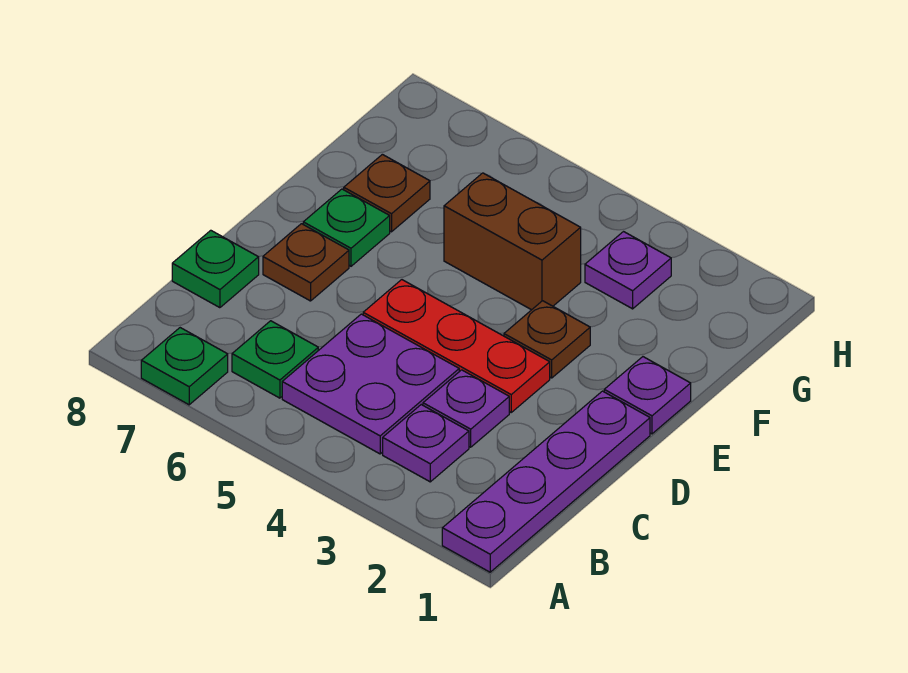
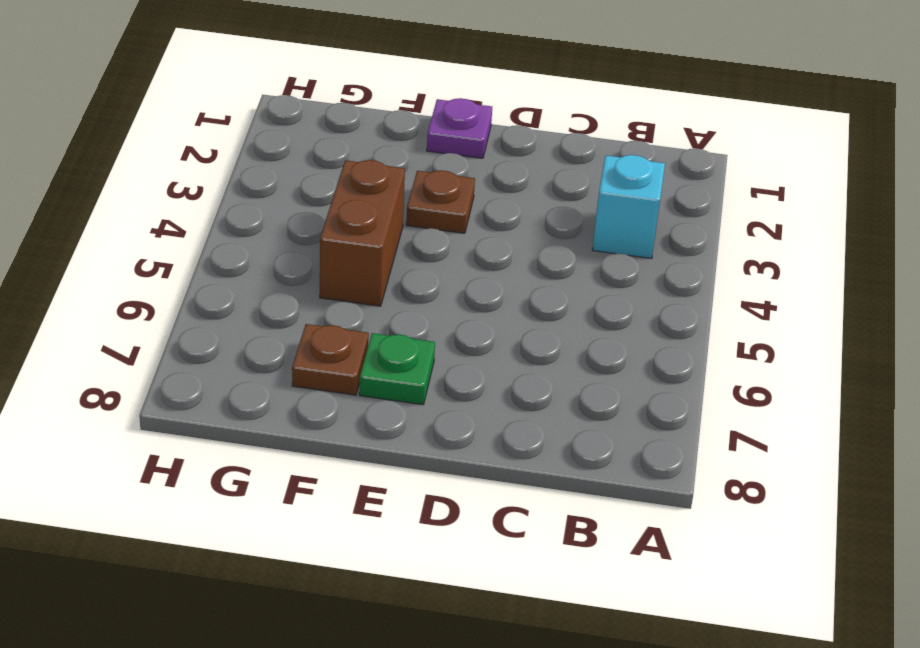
cyan brick B3 level 1 -> purple plate B3 level 1
none -> purple plate A1:D1 level 1
none -> green plate A7 level 1
none -> purple plate B4:C5 level 1

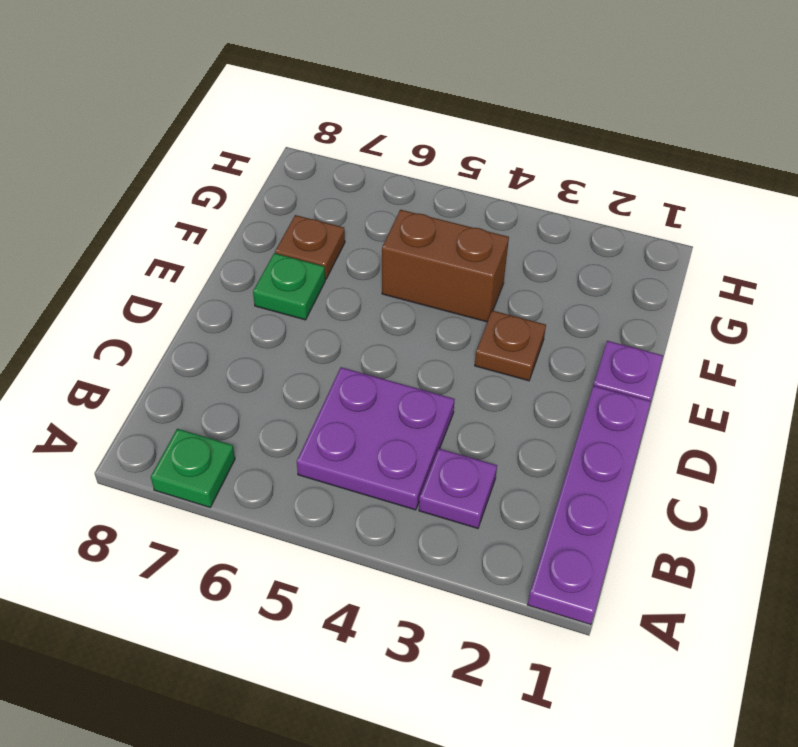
none -> green plate B6 level 1
none -> purple plate C3 level 1
none -> green plate C8 level 1

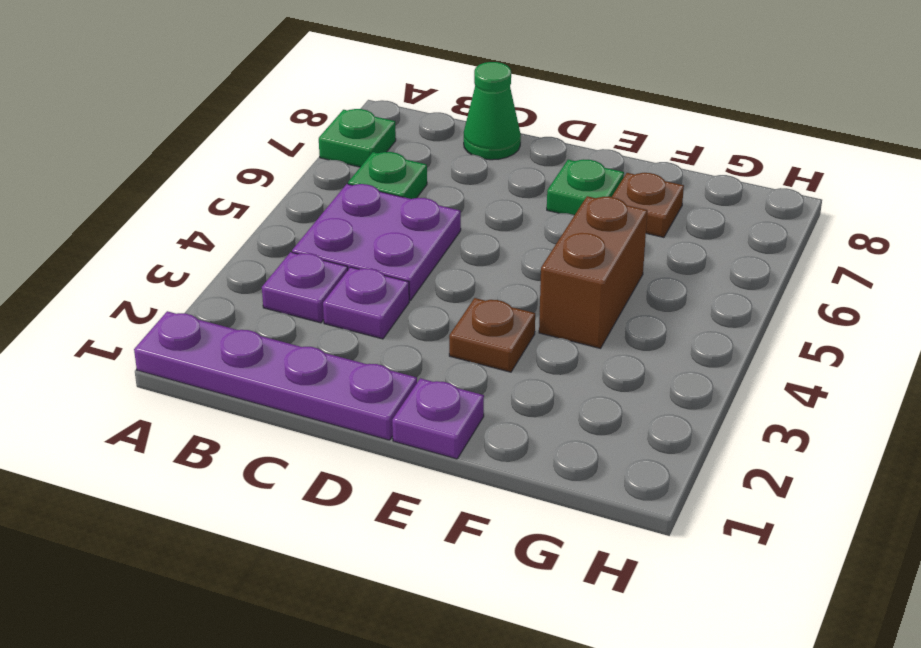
green cone C8 level 1 -> green plate C8 level 1
none -> red plate D3:D5 level 1
none -> brown plate D7 level 1
none -> purple plate G3 level 1

